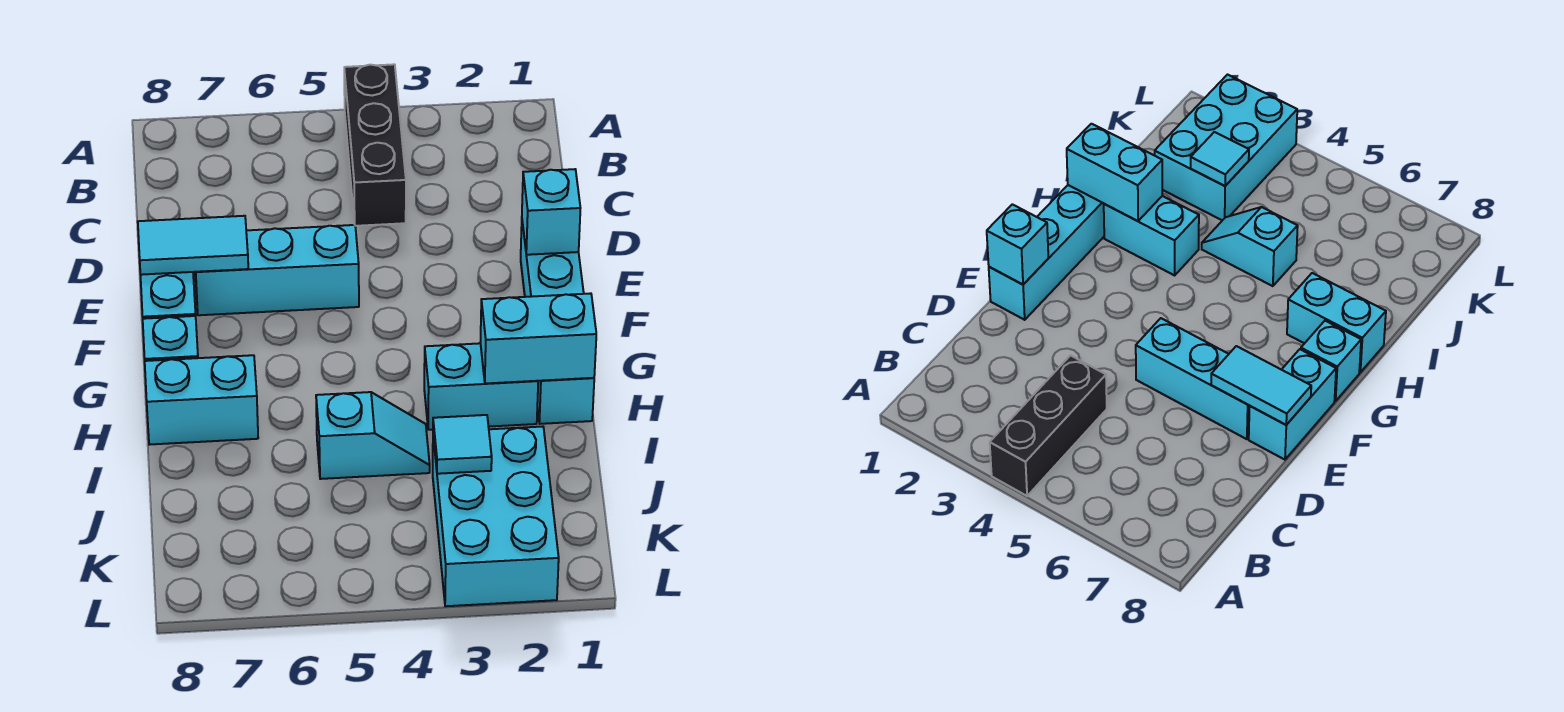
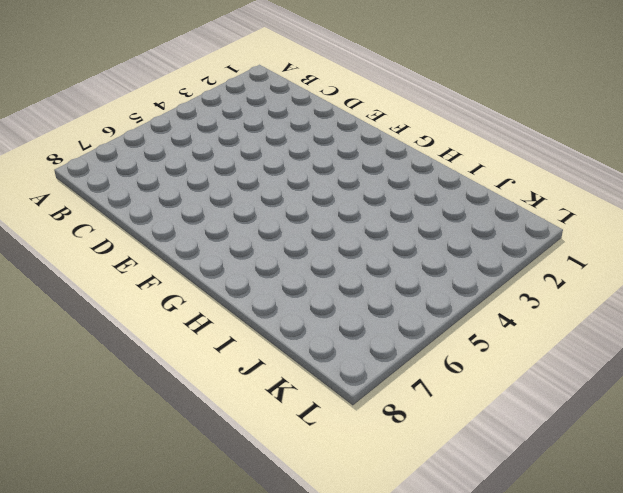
none -> black brick A4:C4 level 1
none -> cyan brick E1:H1 level 1
none -> cyan brick E5:E7 level 1

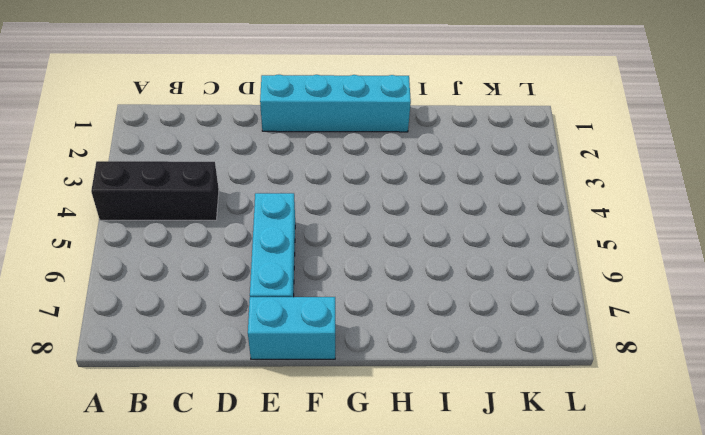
none -> cyan brick G8 level 1
none -> cyan brick H2:H3 level 1
none -> cyan brick H7:H8 level 1

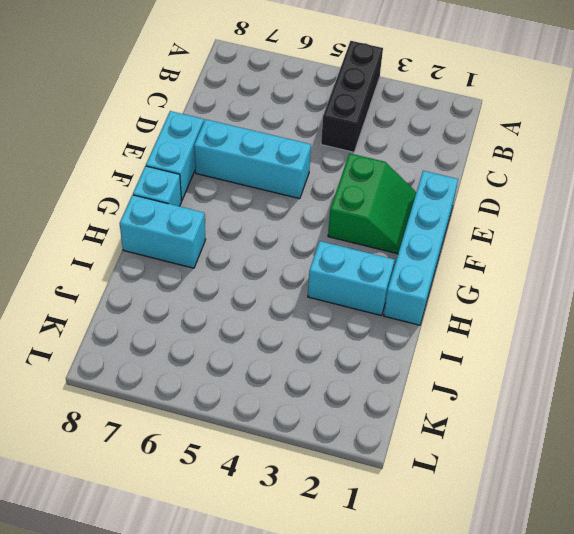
green slope E2:F3 level 1 top 3 -> none
none -> cyan slope I4:I5 level 1 top 5
none -> cyan brick J2:L3 level 1
none -> cyan brick E1 level 2

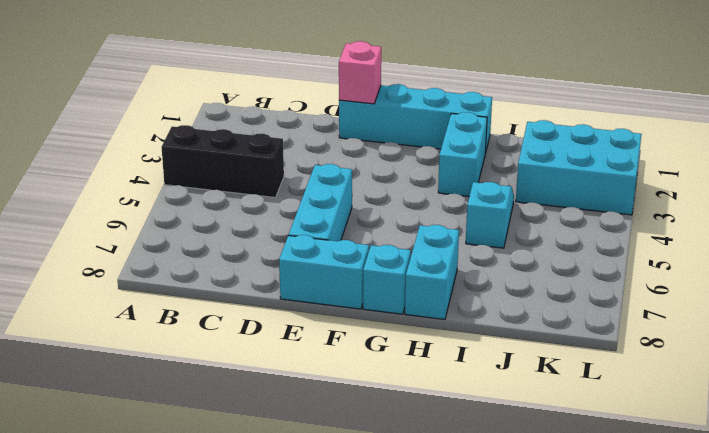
pink brick E1 level 2 -> cyan brick E1 level 2
none -> cyan tile E7:E8 level 2
none -> cyan brick H1:H2 level 2
none -> cyan tile J3 level 2

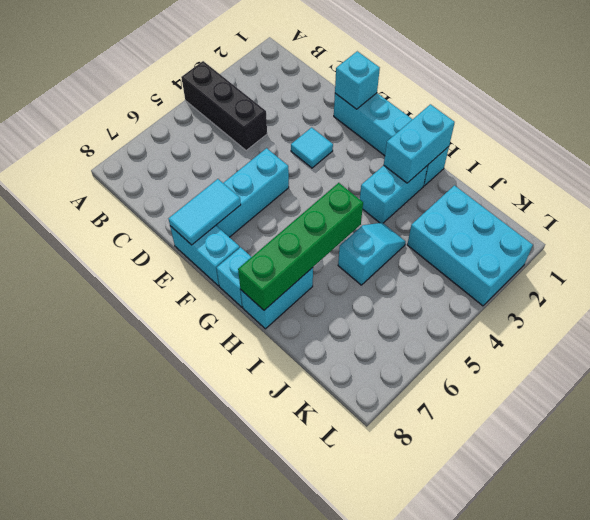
cyan tile E3 level 1 -> cyan tile J3 level 2
green brick H5:H8 level 2 -> none

